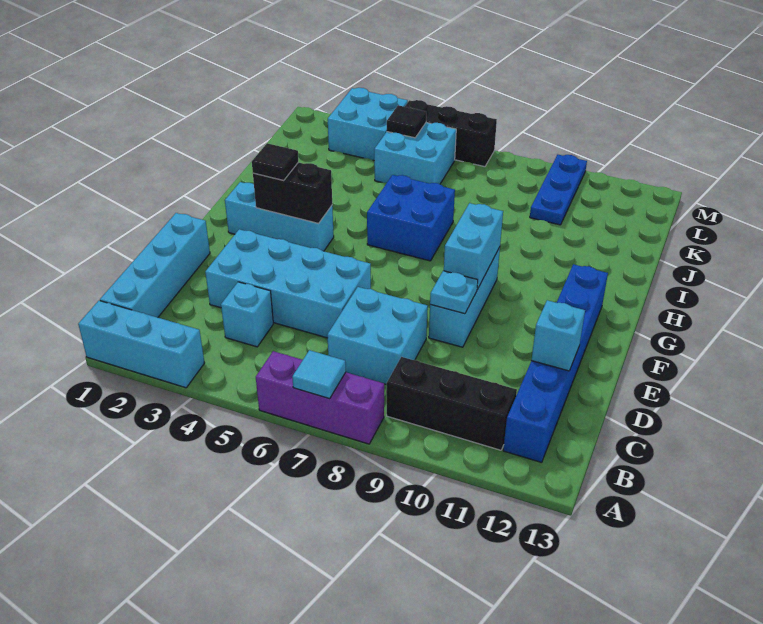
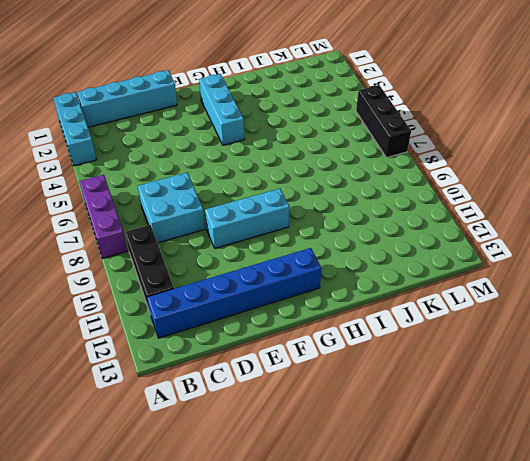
none -> cyan brick C4 level 1
none -> cyan brick D3:E6 level 1
none -> blue brick H6:I7 level 1

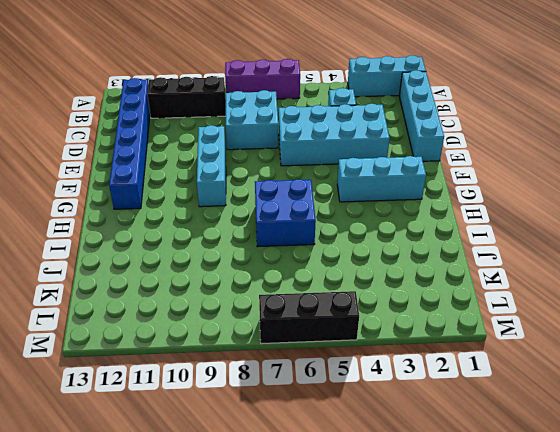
none -> cyan brick K5:L6 level 1
none -> blue plate K10:M10 level 1
none -> cyan brick L3:M4 level 1

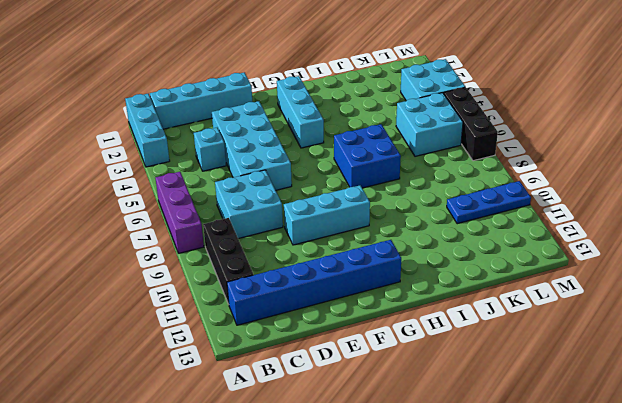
none -> cyan tile A7 level 2
none -> cyan brick D12 level 2
none -> cyan plate E9 level 2

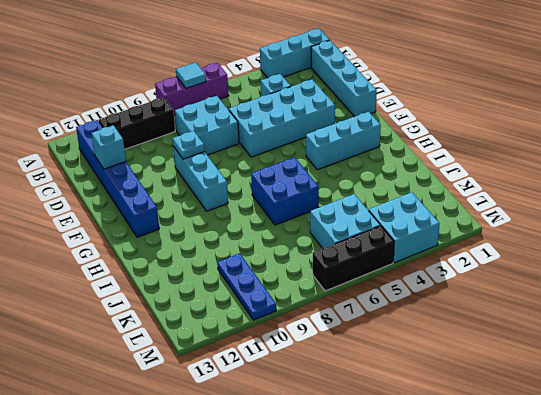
none -> cyan brick F9:G9 level 2
none -> black brick G3:G4 level 2
none -> black tile L5 level 2

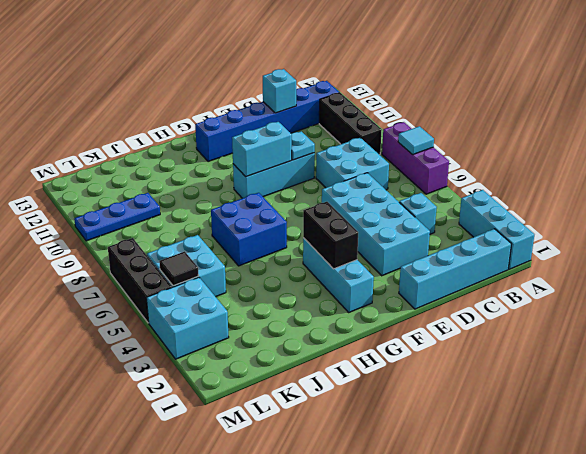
none -> black tile G3 level 3

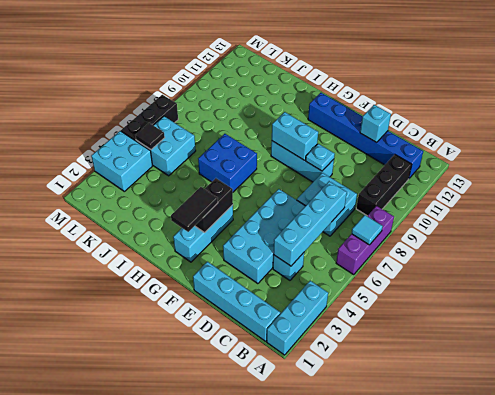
cyan brick C4:C7 level 2 -> none
black tile G2:G3 level 3 -> black tile G3 level 3
none -> blue plate K10:M10 level 1

